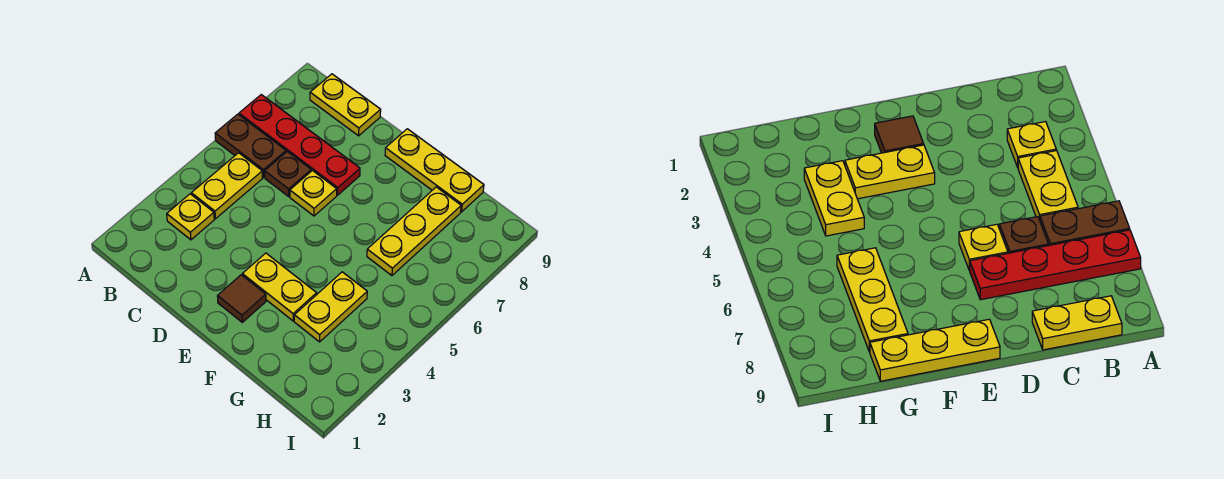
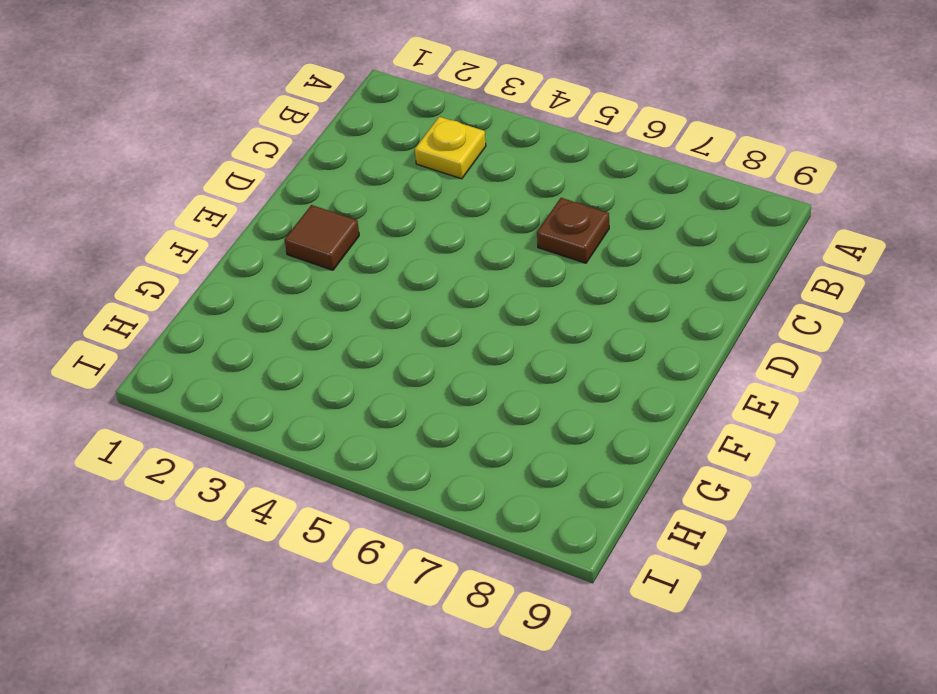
none -> brown plate A6:B6 level 1
none -> red plate A7:D7 level 1
none -> yellow plate B4:B5 level 1

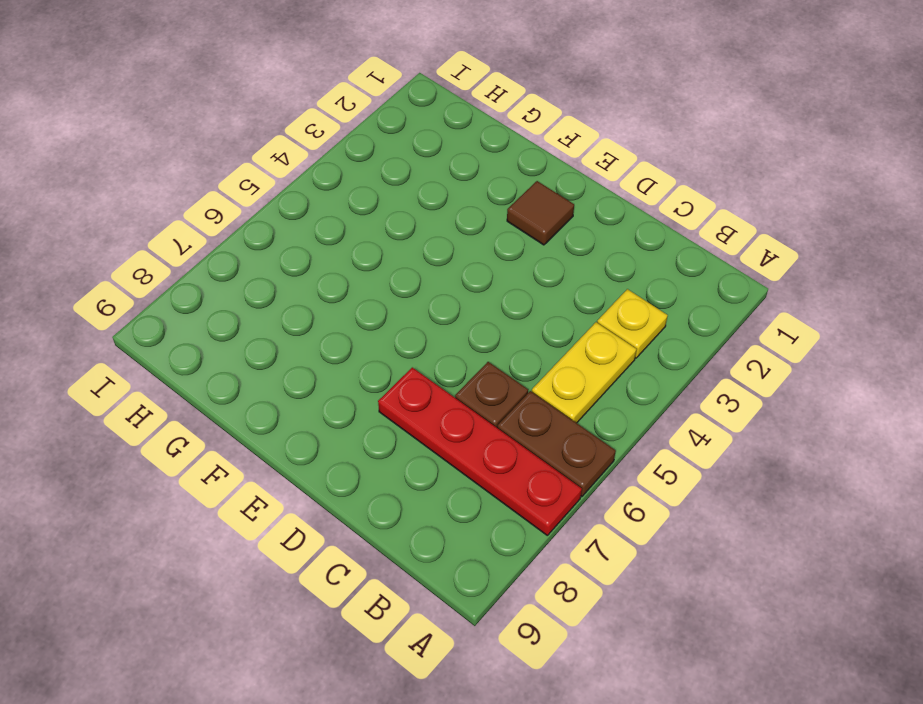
none -> yellow plate B9:C9 level 1
none -> yellow plate D6 level 1
none -> yellow plate E3:F3 level 1

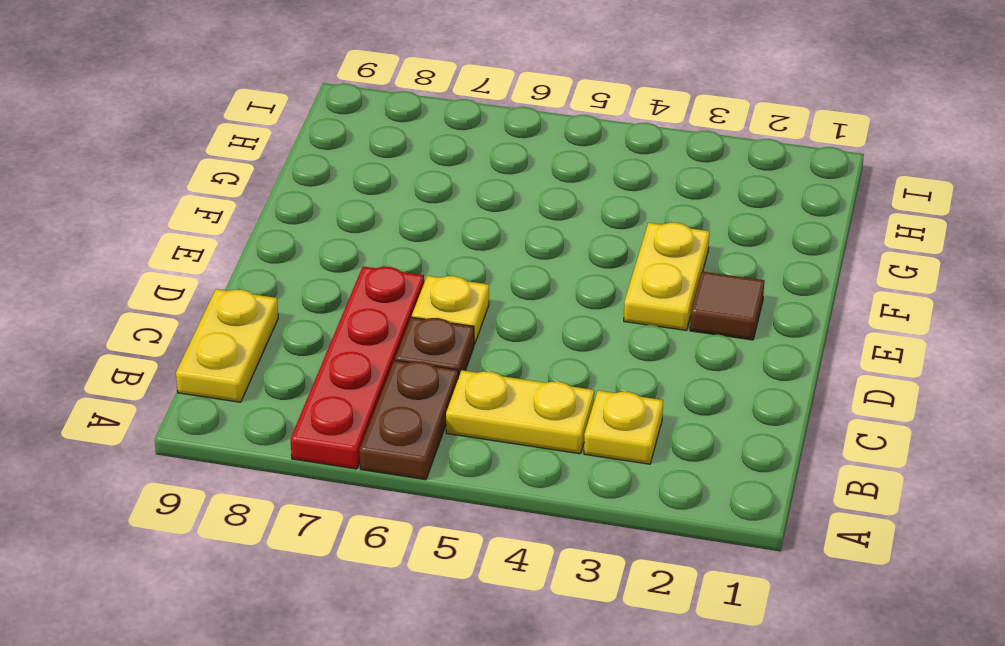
none -> yellow plate E9:G9 level 1
none -> yellow plate G3:G4 level 1
none -> yellow plate G6:G8 level 1

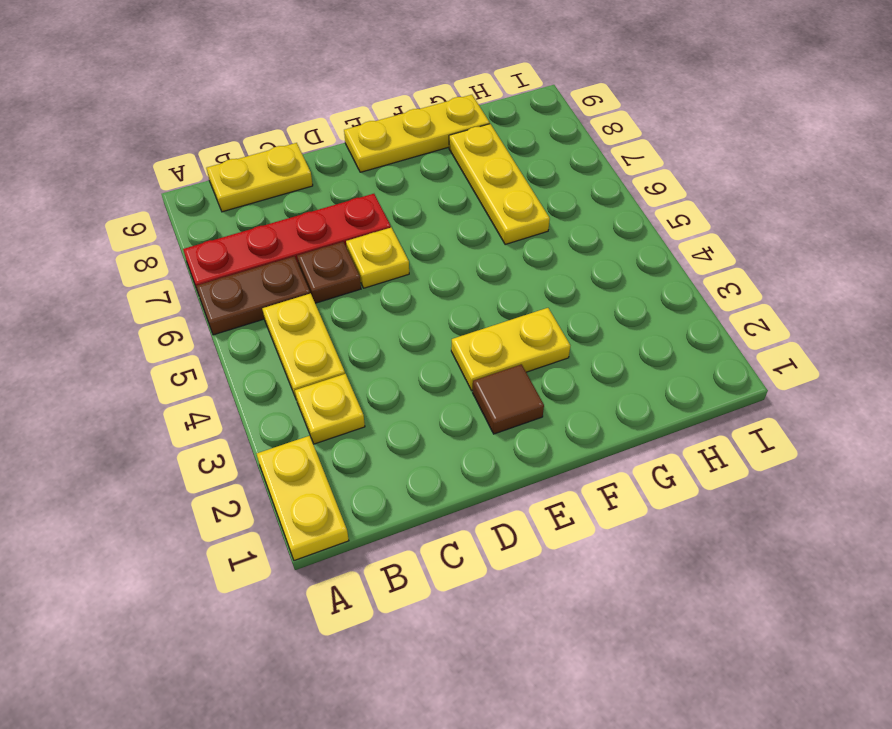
yellow plate A1:A2 level 1 -> yellow plate G3:G4 level 1

